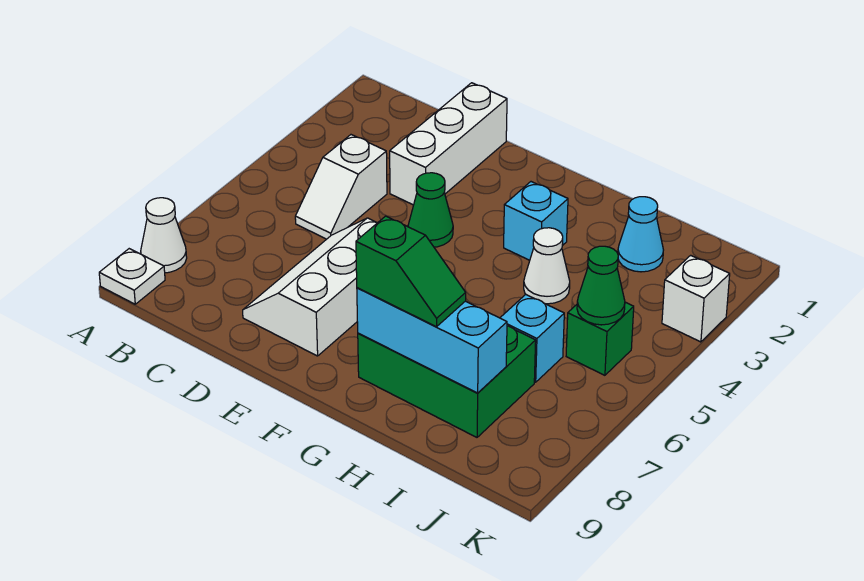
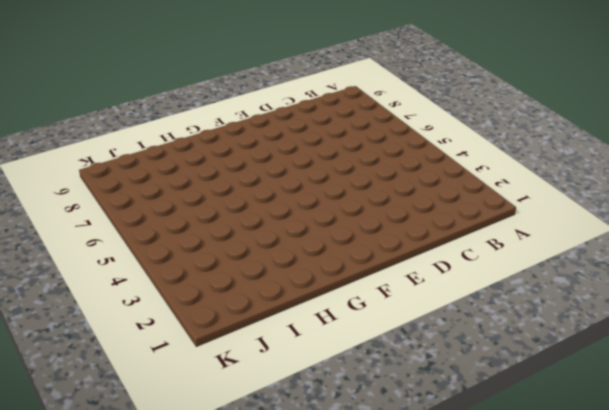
none -> white cone A8 level 1
none -> white plate A9 level 1
none -> white slope C4:C5 level 1 top 4

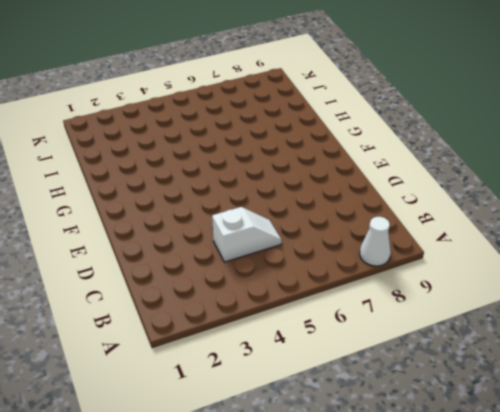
none -> white plate A9 level 1
none -> white brick D1:D3 level 1
none -> white slope D6:E8 level 1 top E

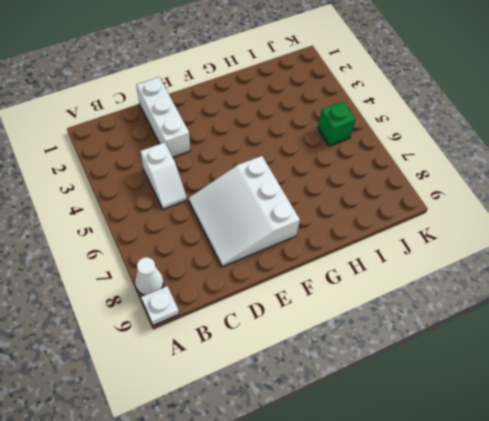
white slope D6:F8 level 1 top F -> white slope D6:E8 level 1 top E
none -> green cone E4 level 1
none -> cyan brick G3 level 1
none -> green brick G7:I8 level 1

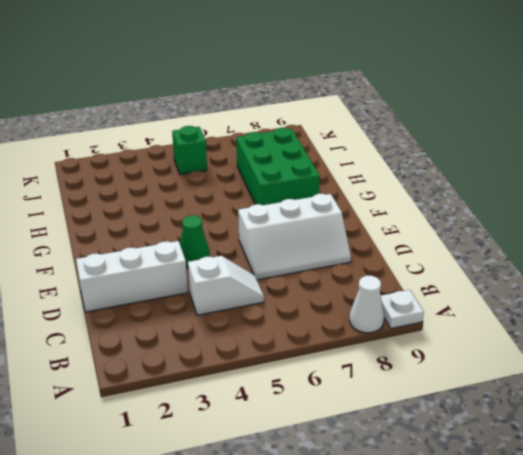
none -> cyan brick G3 level 1
none -> white cone H4 level 1
none -> cyan cone I2 level 1

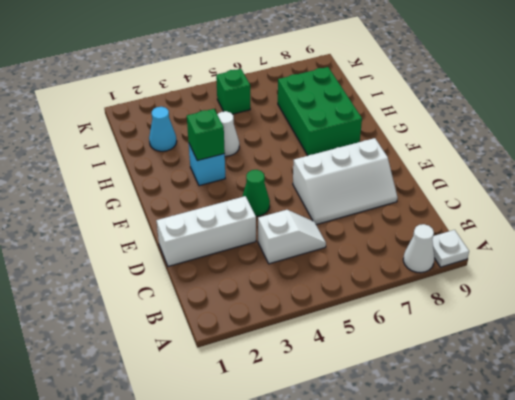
green brick G3 level 2 -> none
none -> cyan brick I6 level 1
none -> white brick K3 level 1
none -> cyan brick G8:I8 level 2

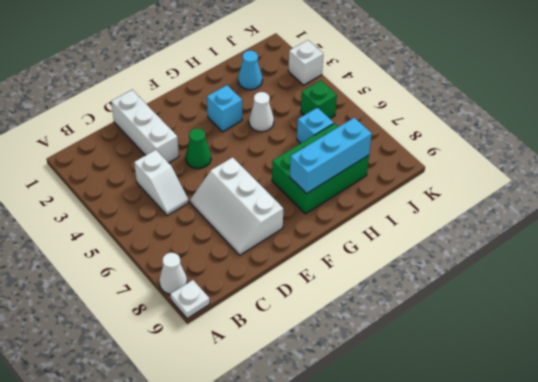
none -> green cone J5 level 2
none -> green slope G8:H8 level 3 top G

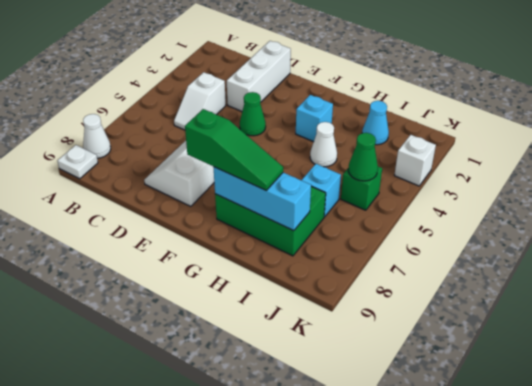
green slope F8:H8 level 3 top F -> green slope G8:H8 level 3 top G

